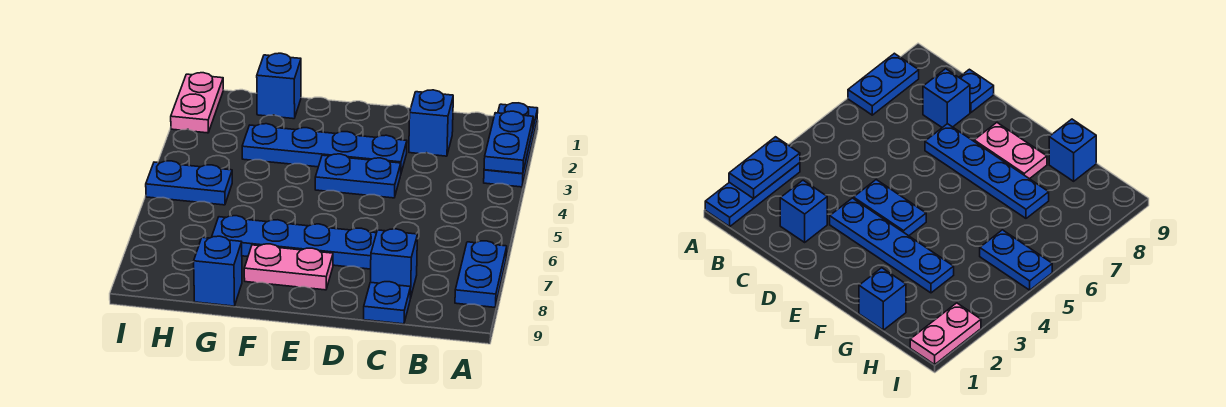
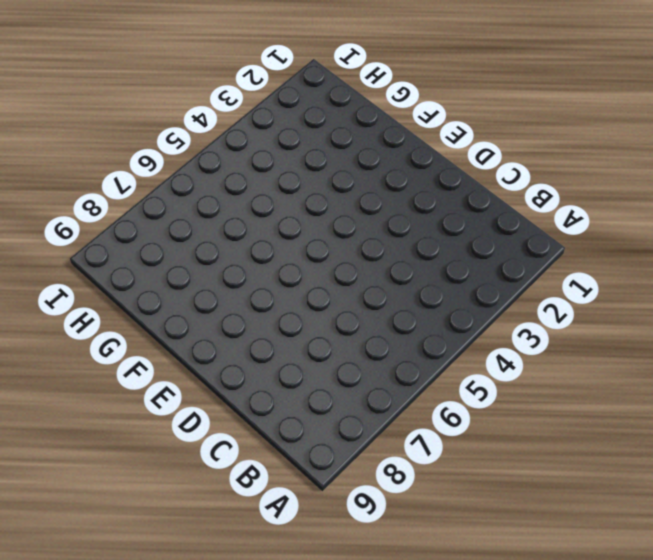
none -> blue plate A1:A3 level 1
none -> blue plate A7:A8 level 1
none -> blue brick C2 level 1

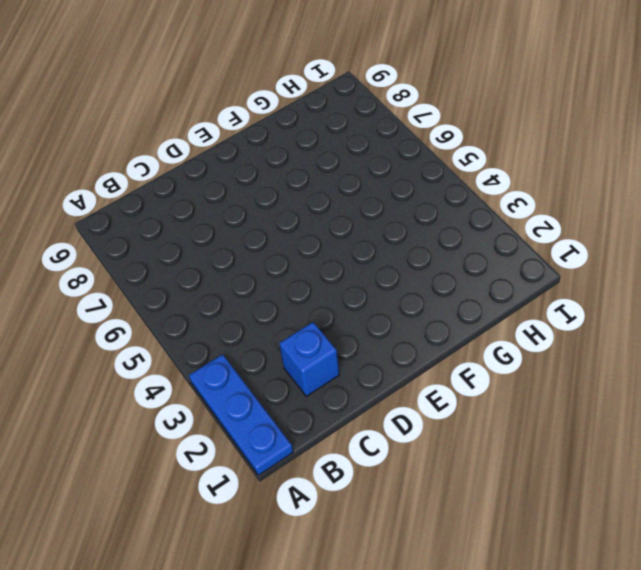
none -> blue plate A7:A8 level 1
none -> blue brick C8 level 1
none -> blue plate C9 level 1

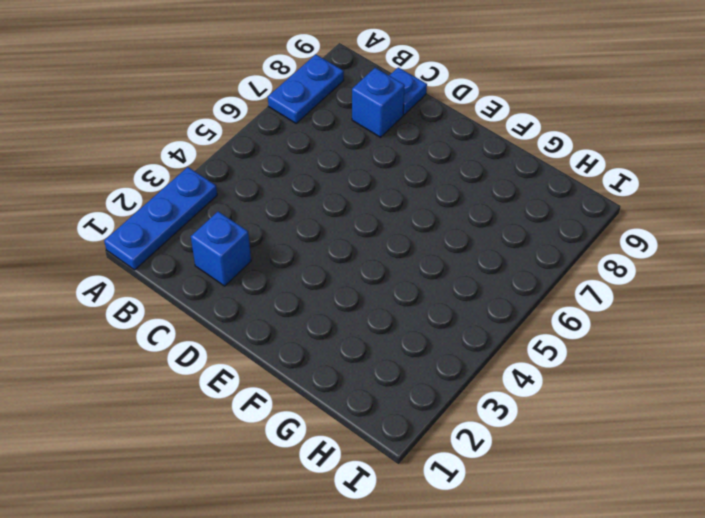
none -> blue plate D3:G3 level 1
none -> blue plate D4:E4 level 1
none -> blue plate D7:G7 level 1

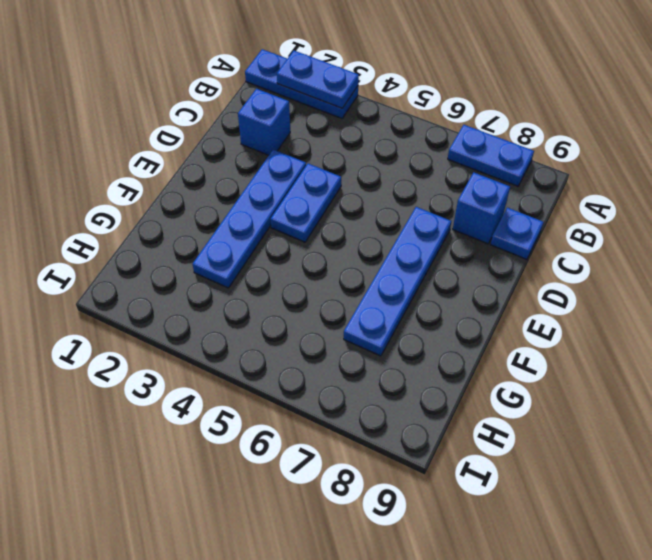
none -> pink plate E8:F8 level 1
none -> blue brick G1 level 1
none -> blue brick G9 level 1

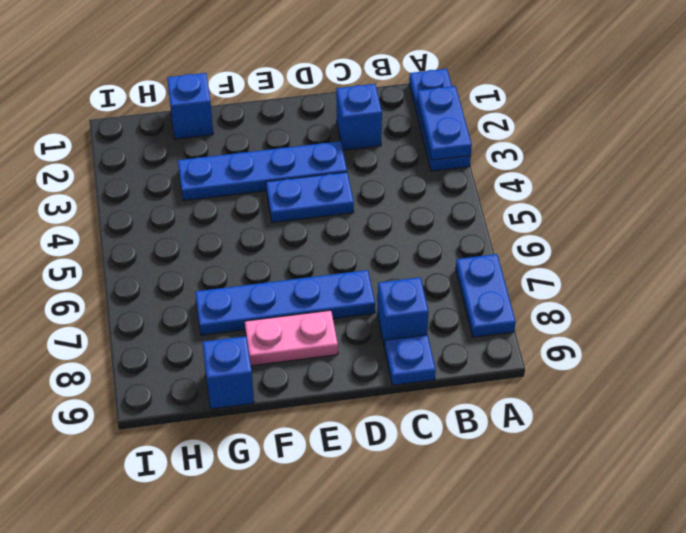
none -> blue plate H5:I5 level 1
none -> pink plate I1:I2 level 1

